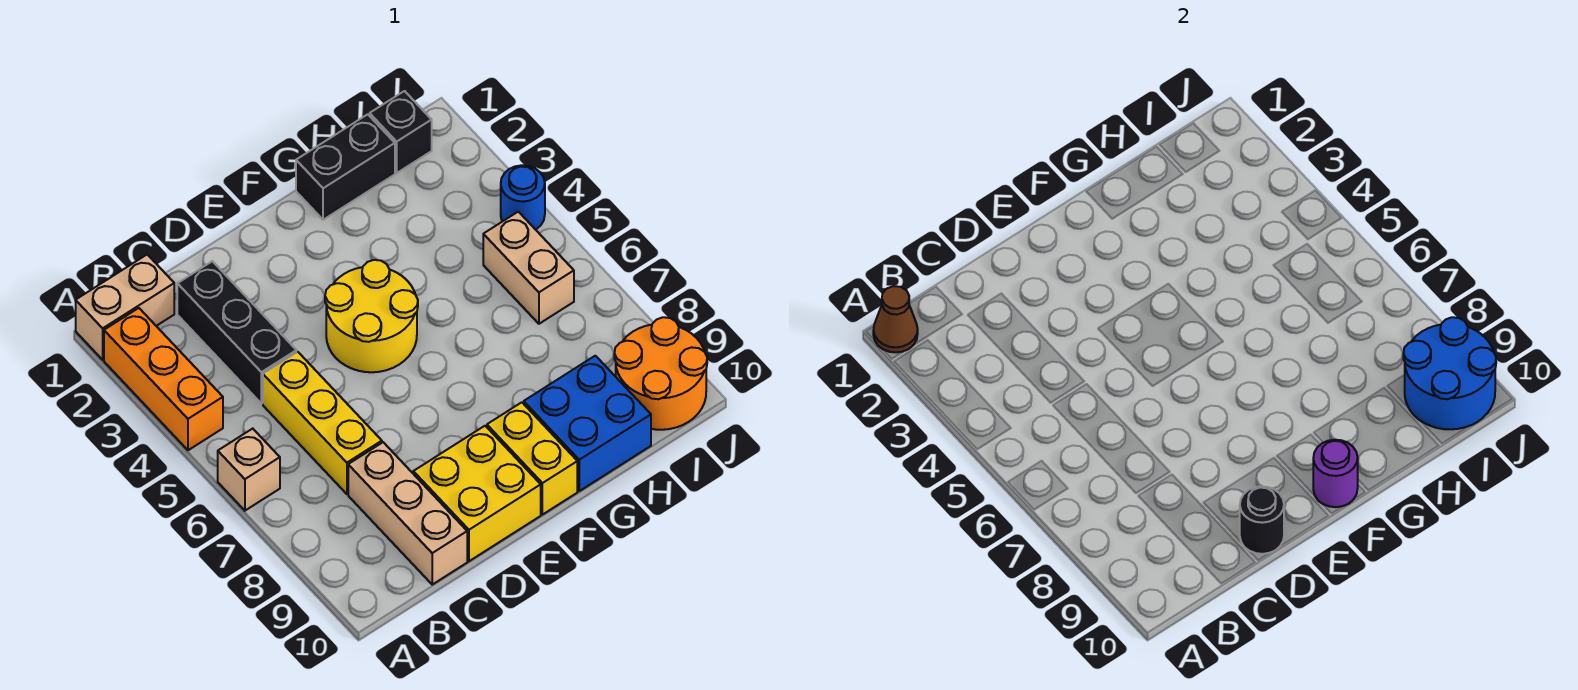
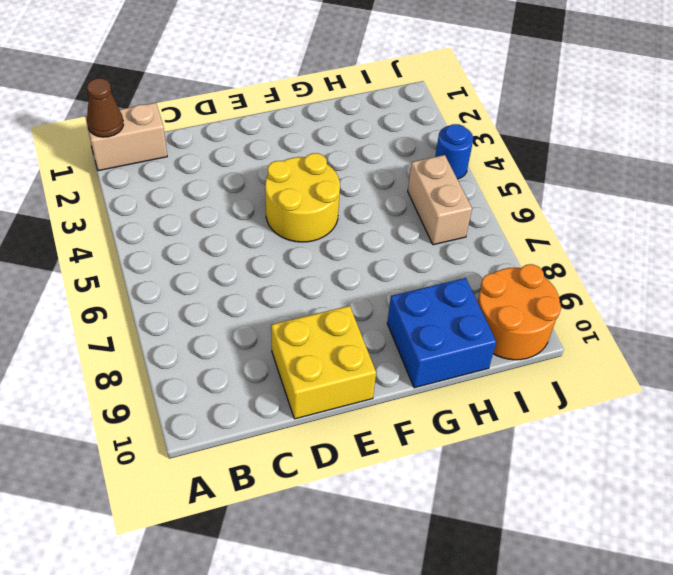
none -> orange brick A2:A4 level 1
none -> tan brick A6 level 1
none -> black brick C2:C4 level 1

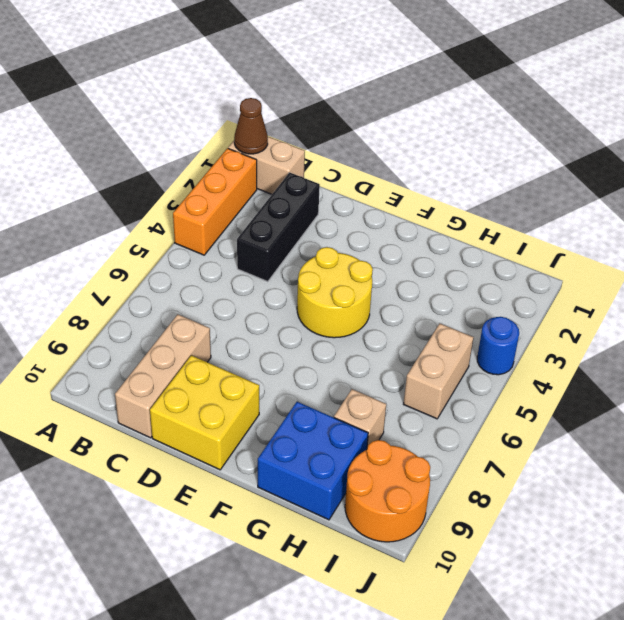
tan brick H8 level 1 -> tan brick A6 level 1
none -> yellow brick C5:C7 level 1
none -> yellow brick F9:F10 level 1
none -> black brick G1:H1 level 1

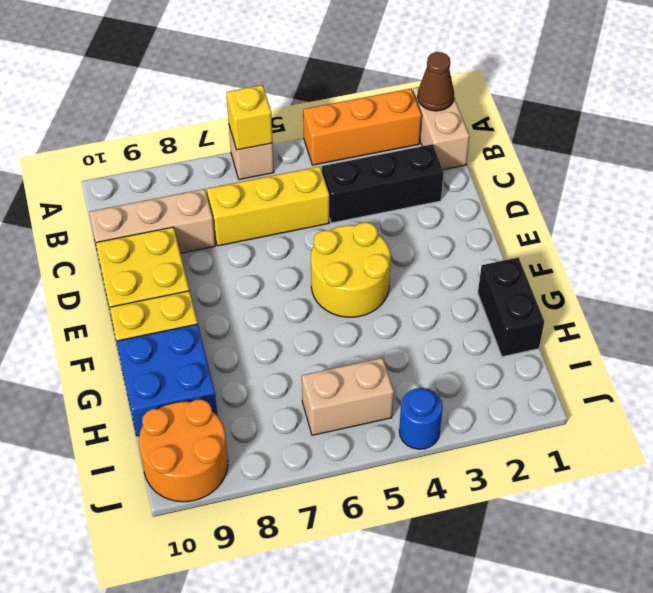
yellow brick A6 level 2 -> none
none -> black brick I1 level 1
none -> black round brick D10 level 2
none -> purple round brick F10 level 2

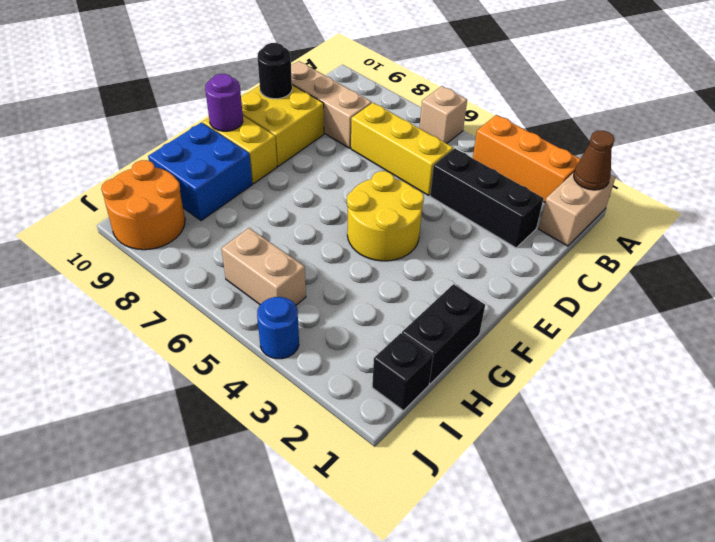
none -> blue round brick I9:J10 level 2

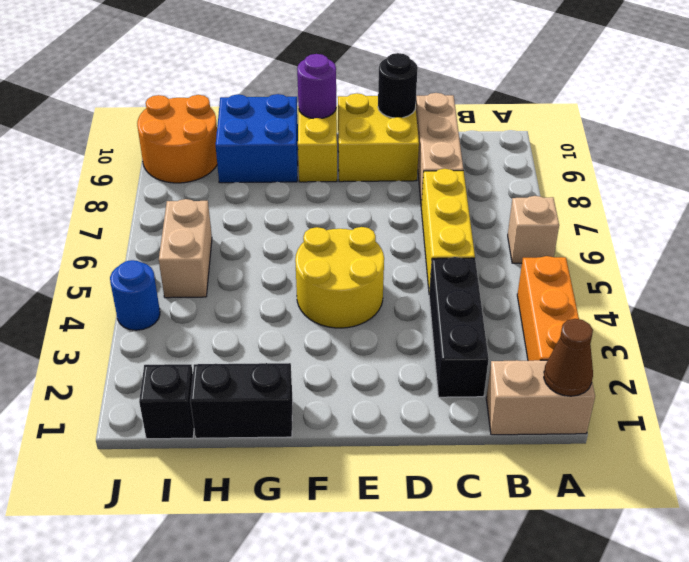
none -> blue round brick I9:J10 level 2

